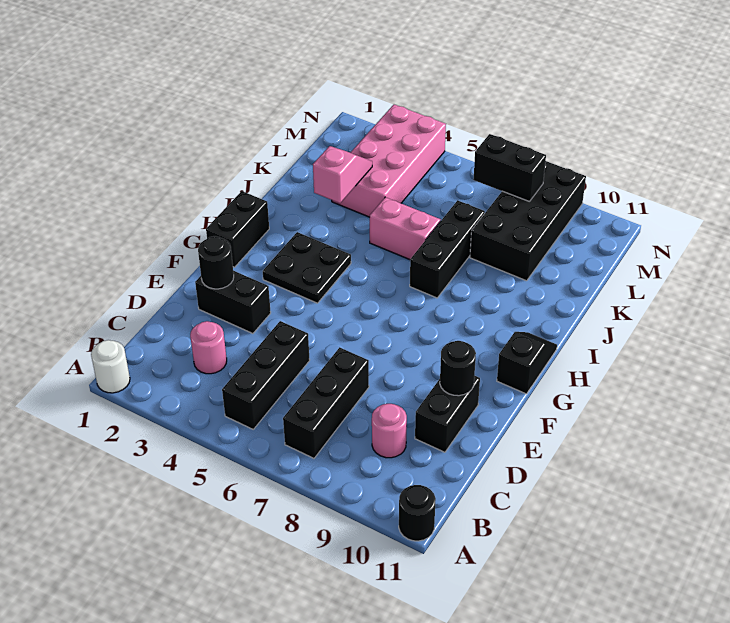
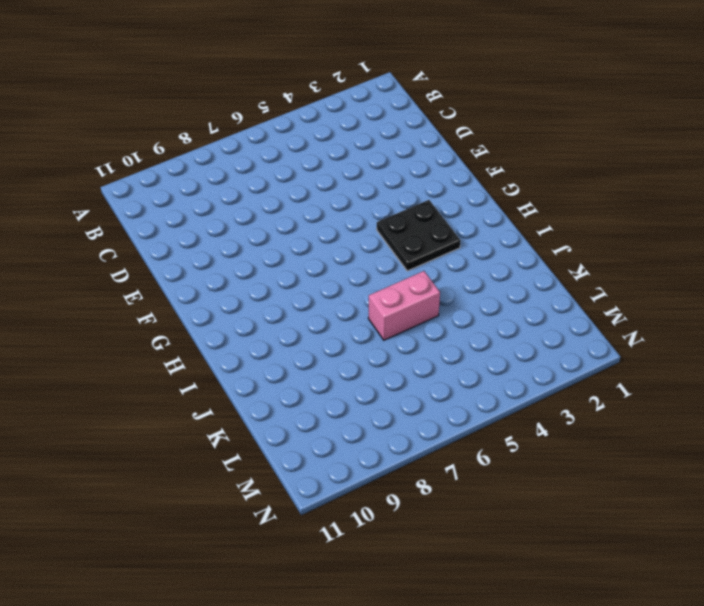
none -> white round brick A1 level 1
none -> black round brick A11 level 1
none -> black brick B5:D5 level 1

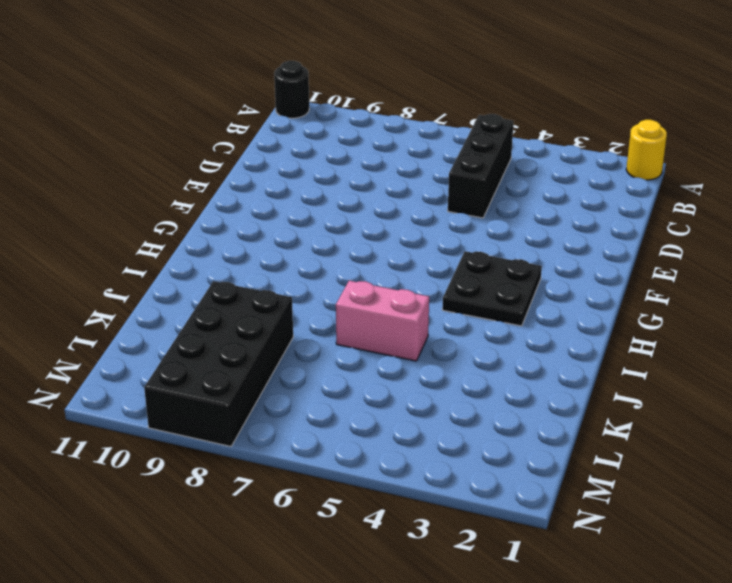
yellow round brick A1 level 1 -> white round brick A1 level 1
none -> black brick B7:D7 level 1
none -> pink round brick C3 level 1
none -> pink round brick C9 level 1

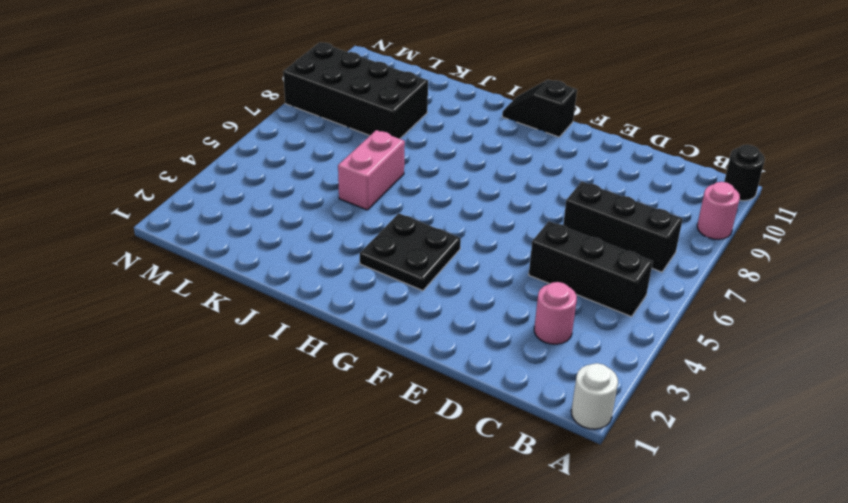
pink round brick A9 level 1 -> pink round brick C9 level 1
none -> black brick D10:E10 level 1
none -> black brick E2:E3 level 1
none -> black brick G1:H1 level 1

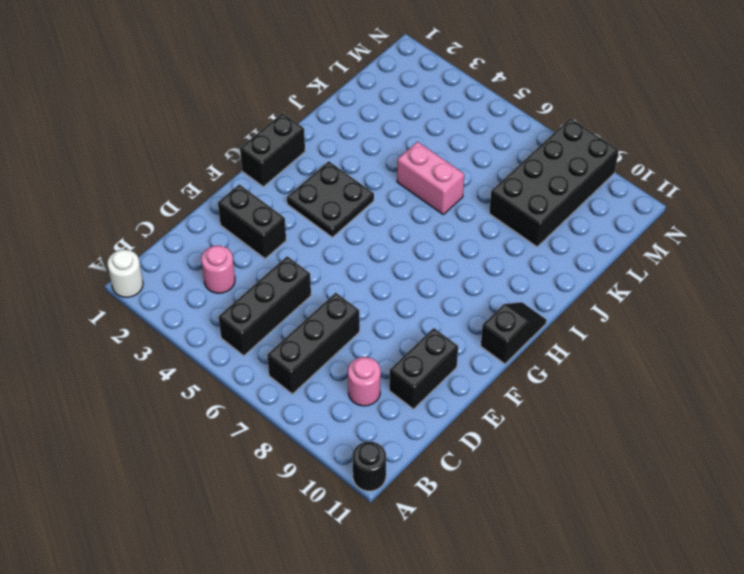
none -> black brick I7:K7 level 1
none -> pink brick K3:N4 level 1
none -> black round brick E2 level 2

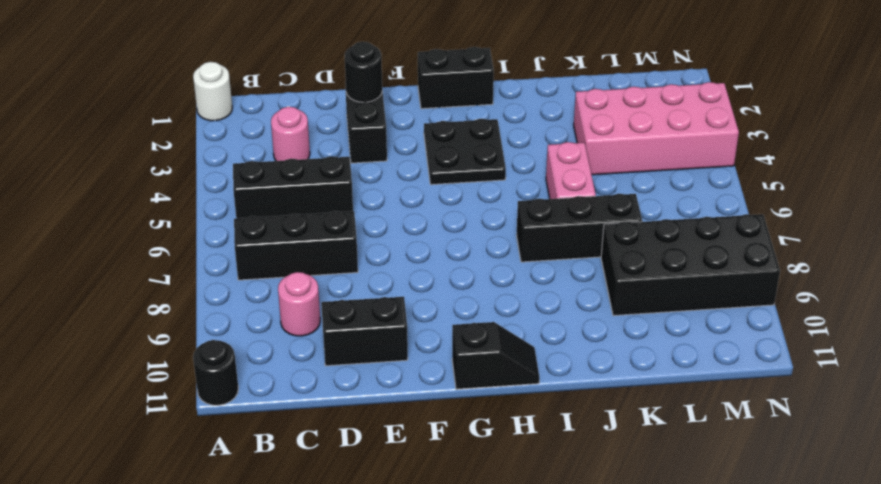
none -> black round brick E10 level 2
none -> pink slope J3:K3 level 2 top J
none -> black brick M7:M8 level 2

